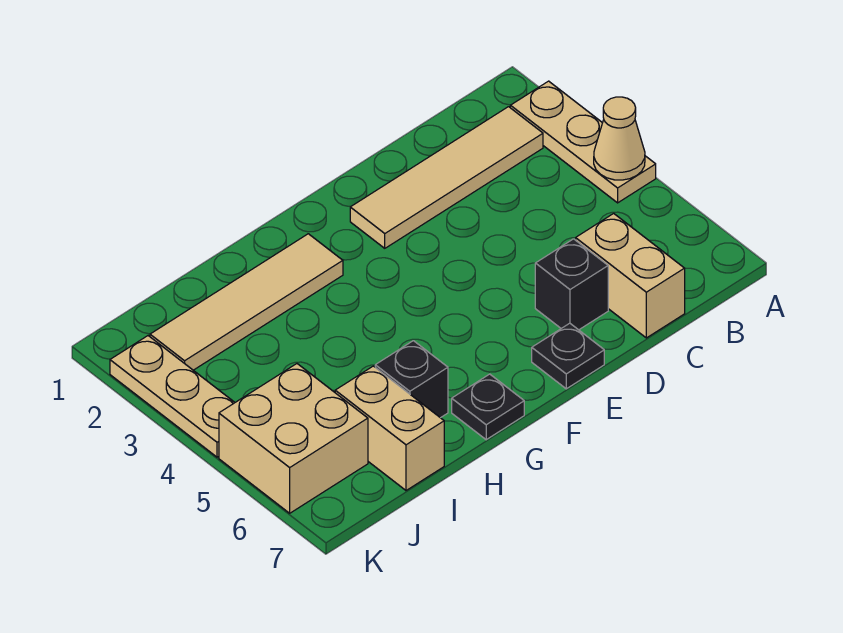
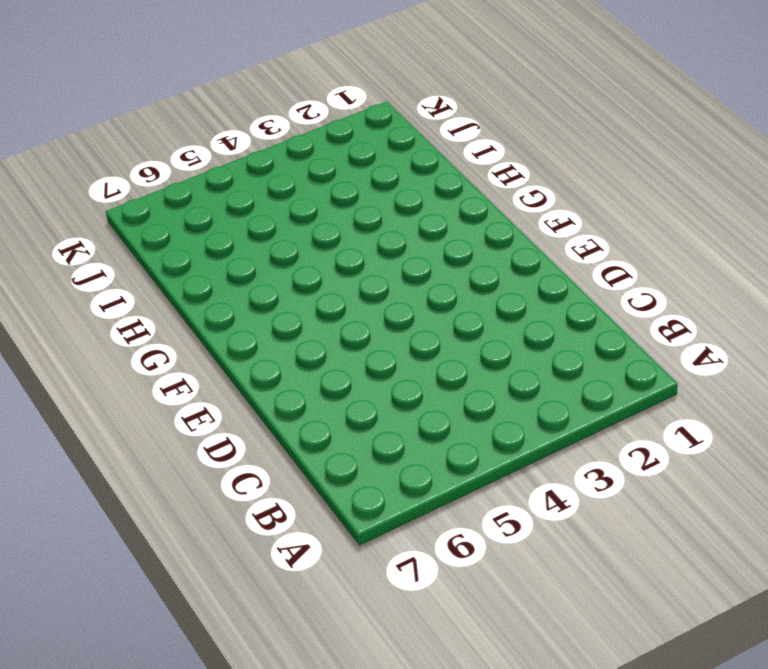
none -> tan plate A2:A4 level 1
none -> tan tile B2:E2 level 1
none -> tan brick C6:C7 level 1

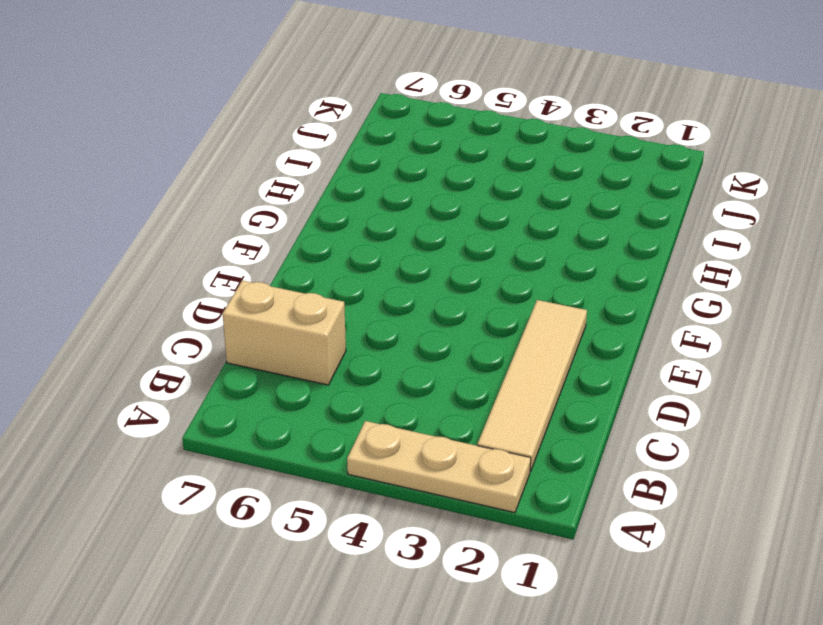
none -> black brick D6 level 1
none -> black plate E7 level 1
none -> tan tile G2:J2 level 1

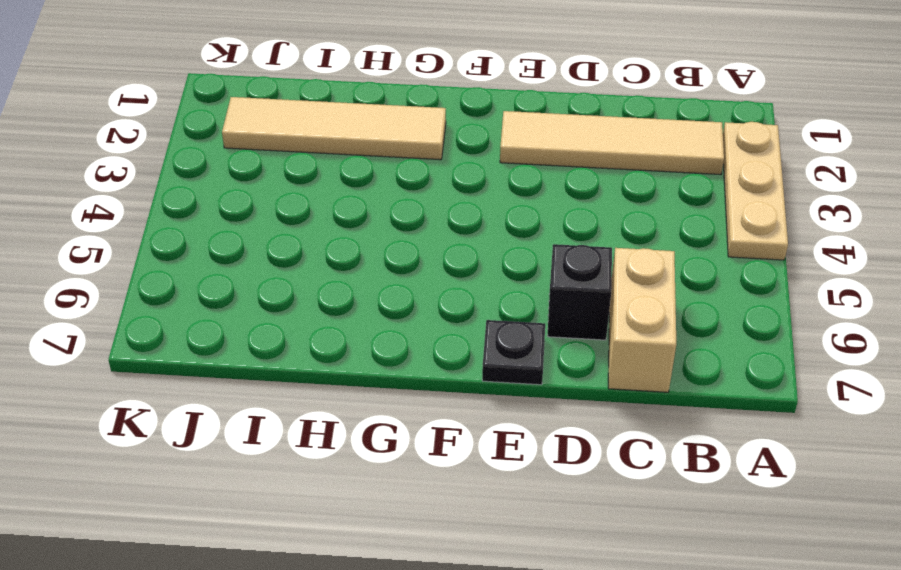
none -> black plate G7 level 1
none -> black brick H6 level 1
none -> tan brick I6:I7 level 1

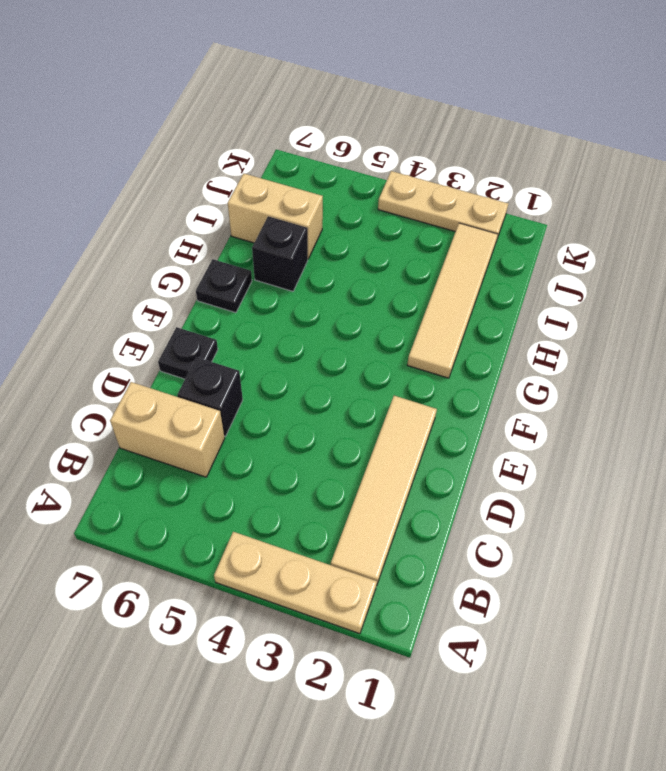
none -> tan brick J5:K6 level 1
none -> tan cone A4 level 2

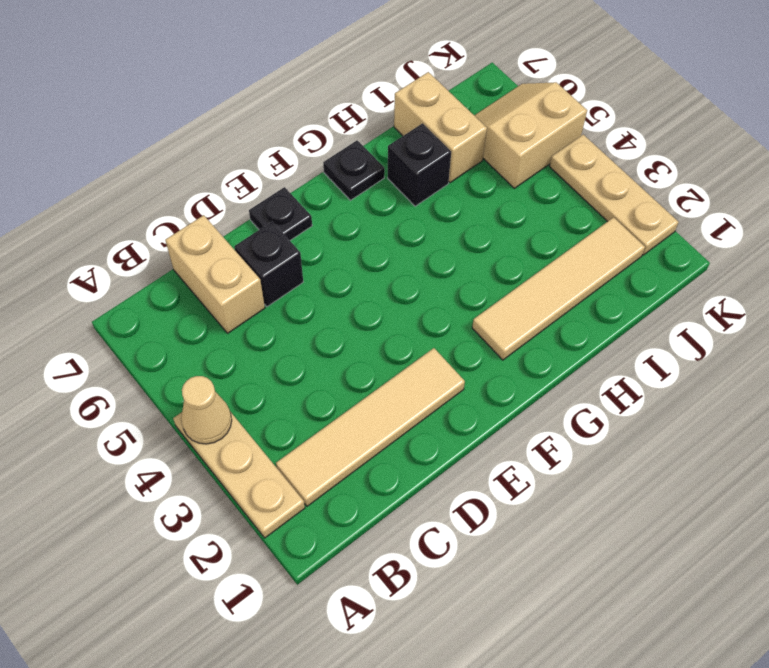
tan slope J5:K6 level 1 top 5 -> tan brick J5:K6 level 1

